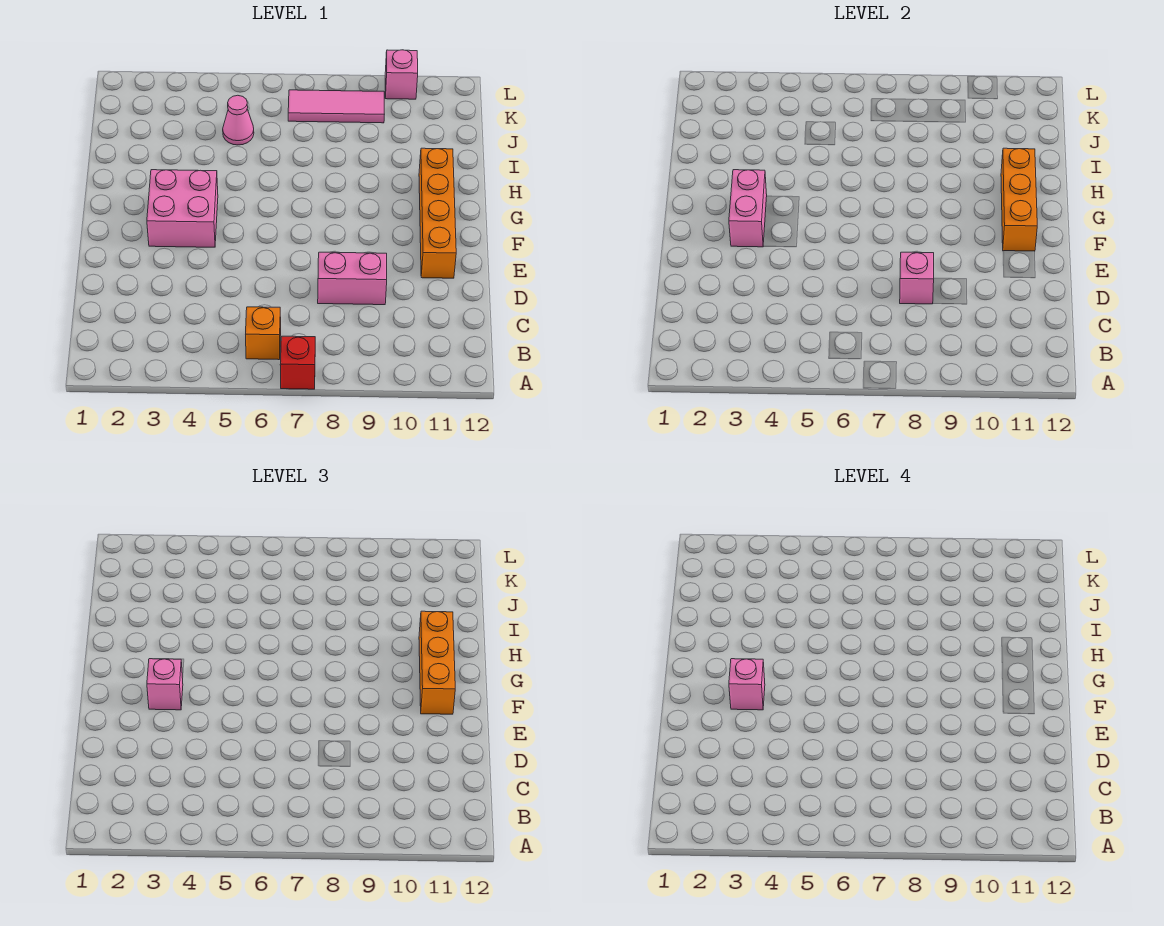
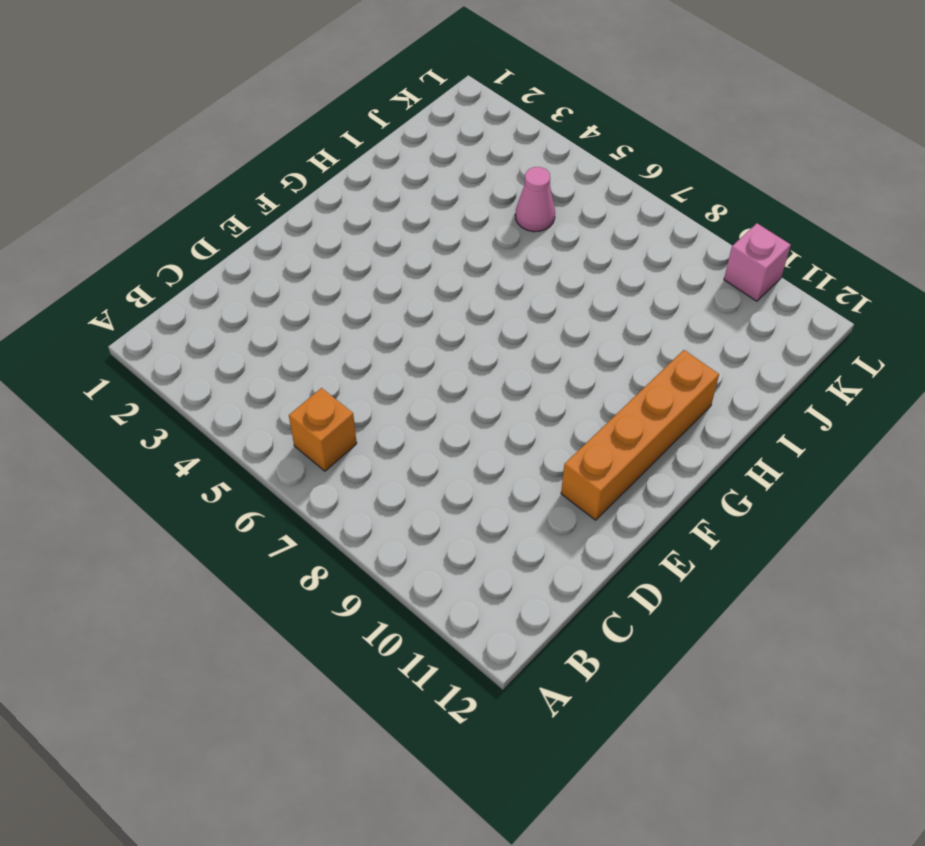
none -> red brick A7 level 1
none -> pink brick D8:D9 level 1
none -> pink brick F3:G4 level 1

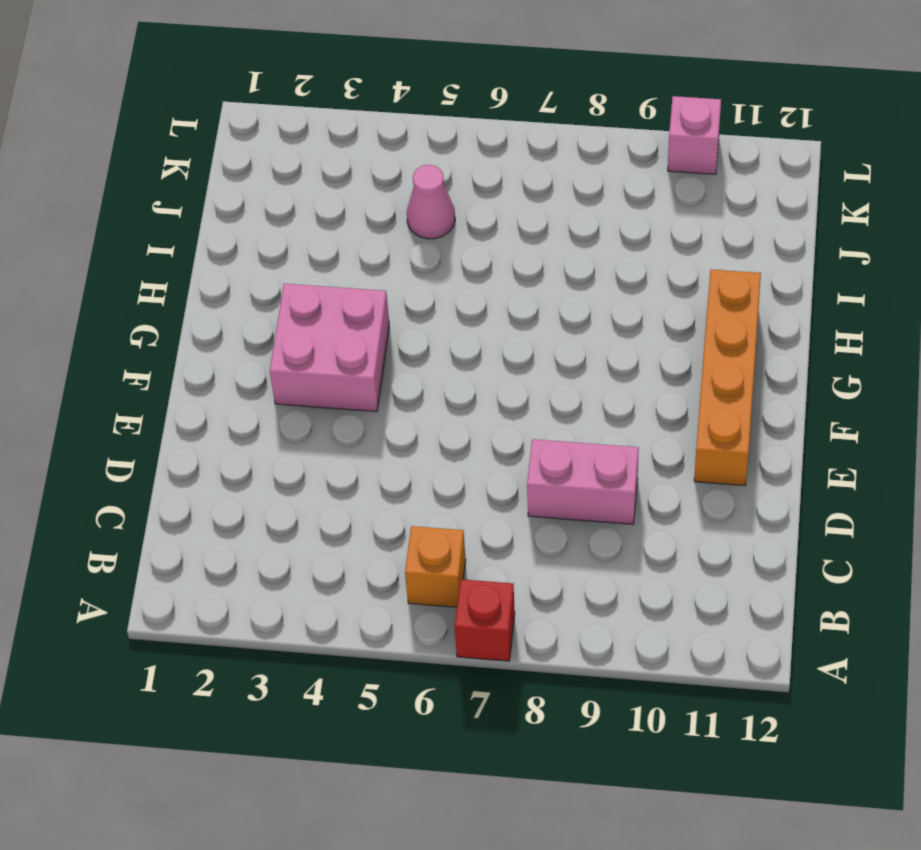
none -> pink tile K7:K9 level 1
none -> pink brick D8 level 2
none -> pink brick F3:G3 level 2

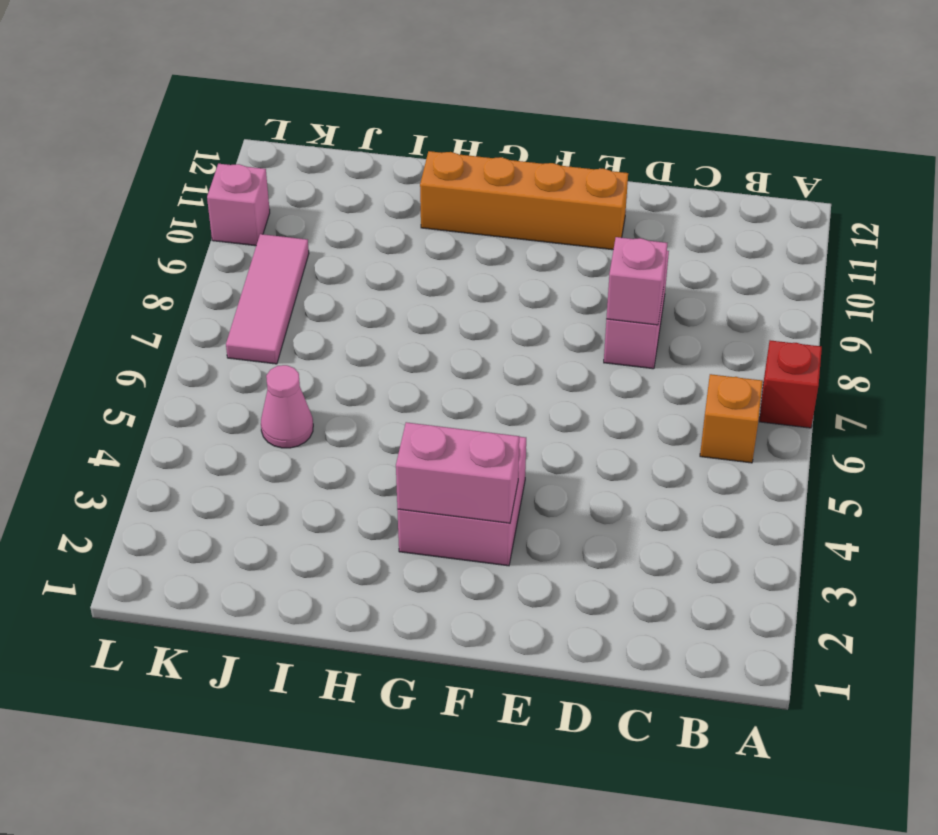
none -> orange brick F11:H11 level 2
none -> pink brick F3 level 3
none -> orange brick F11:H11 level 3

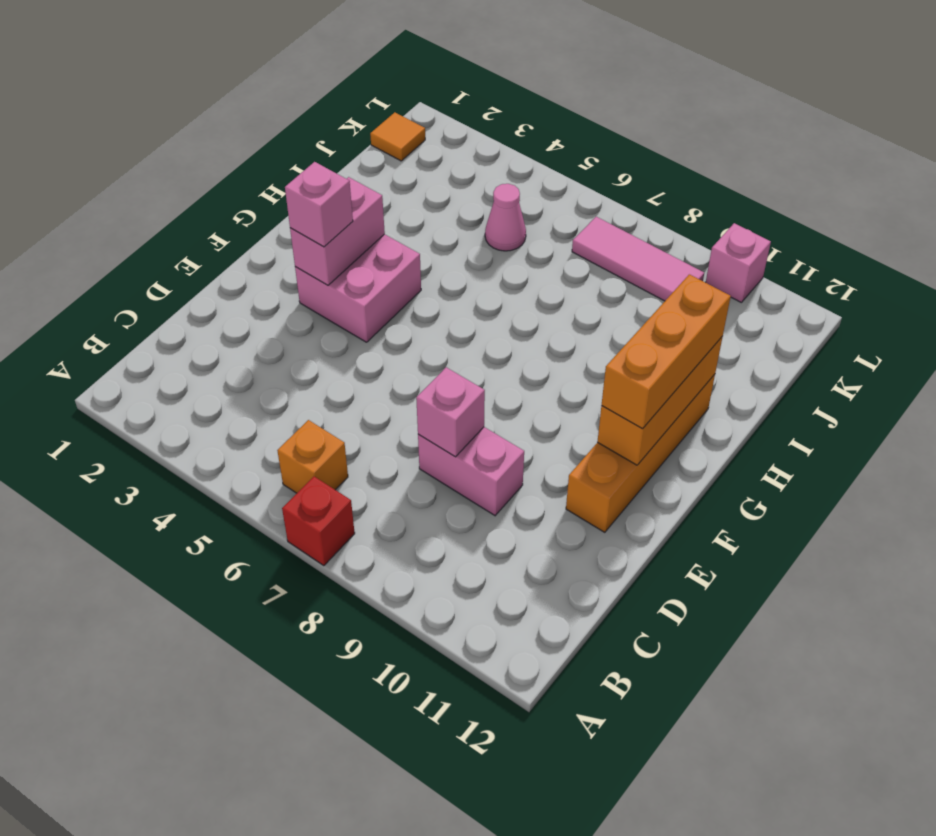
orange tile K1 level 1 -> none
none -> pink brick F3 level 4

